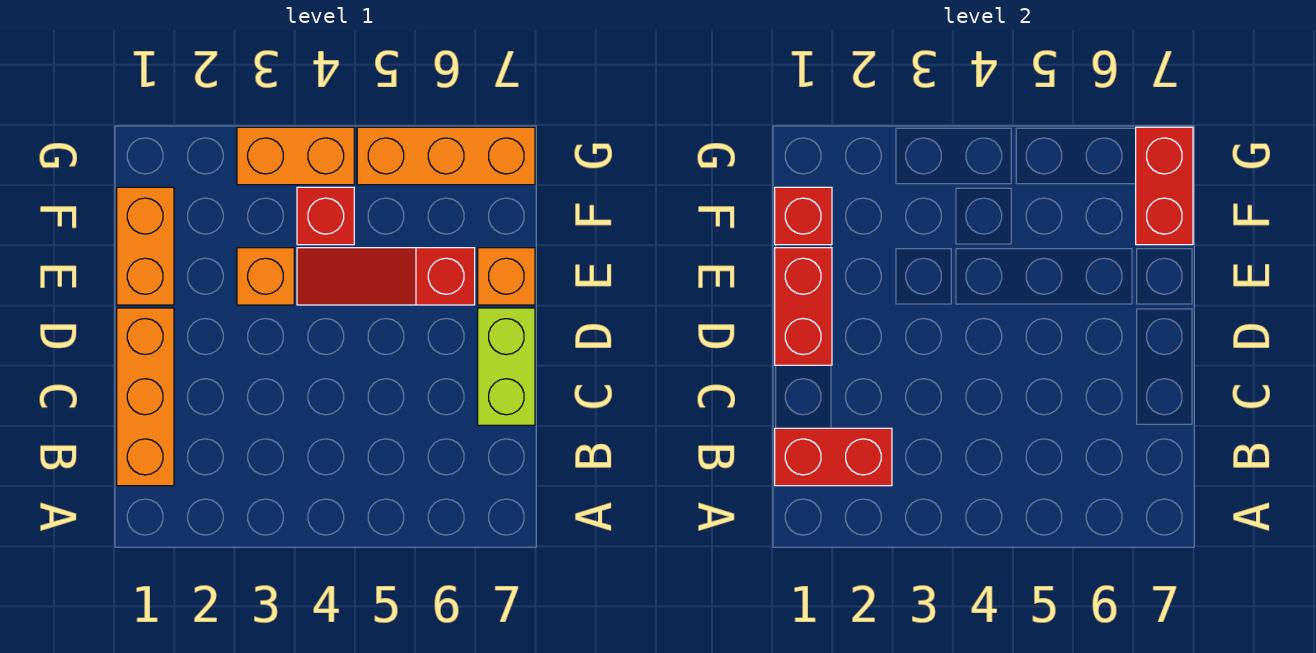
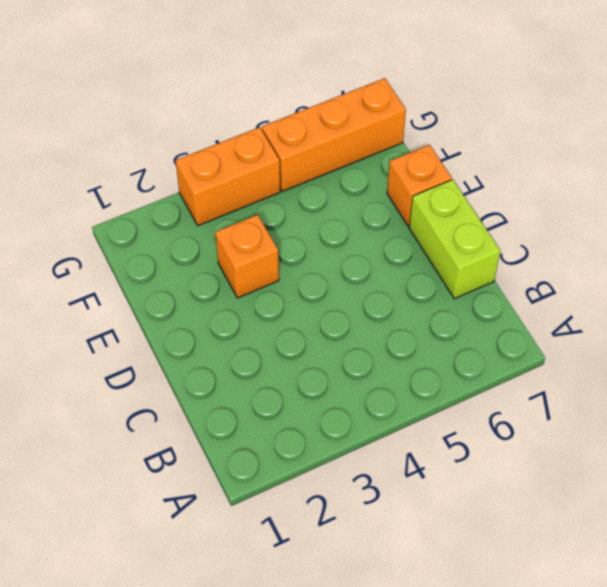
none -> orange brick B1:D1 level 1
none -> orange brick E1:F1 level 1
none -> red slope E4:E6 level 1 top 6

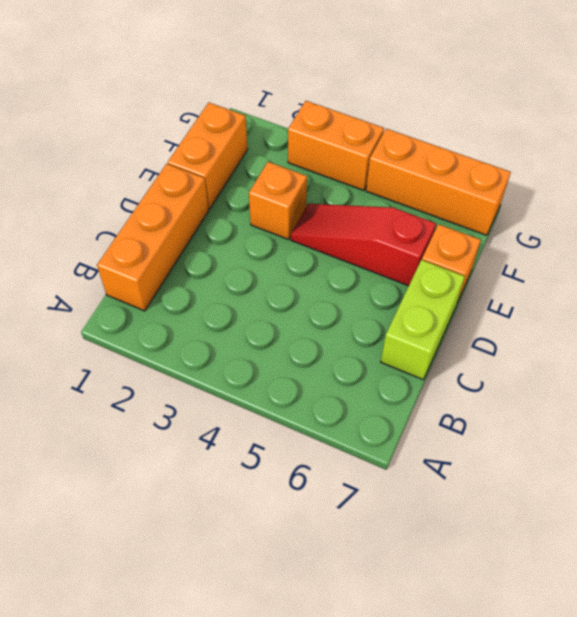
none -> red brick F4 level 1
none -> red brick B1:B2 level 2
none -> red brick D1:E1 level 2

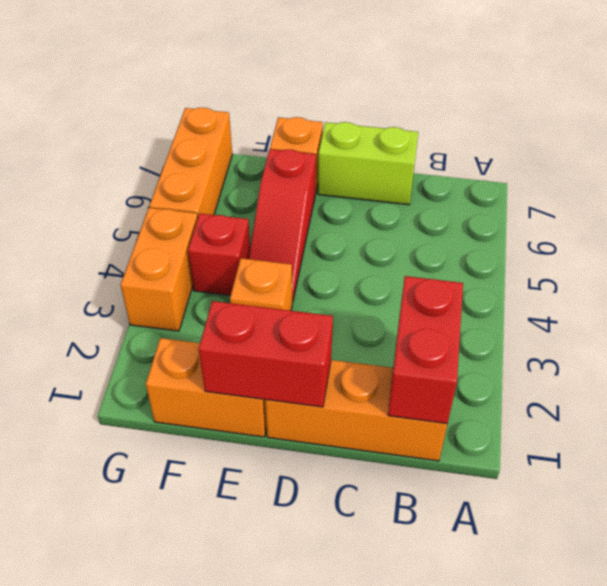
none -> red brick F1 level 2
none -> red brick F7:G7 level 2

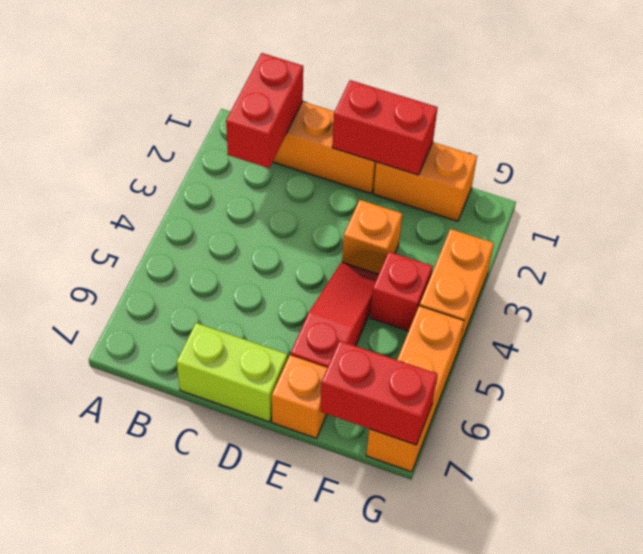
none -> red brick F1 level 2

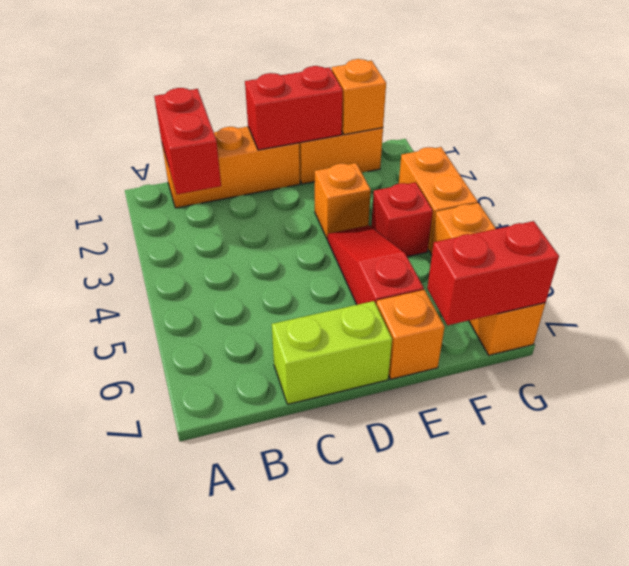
orange brick F1 level 2 -> red brick F1 level 2

